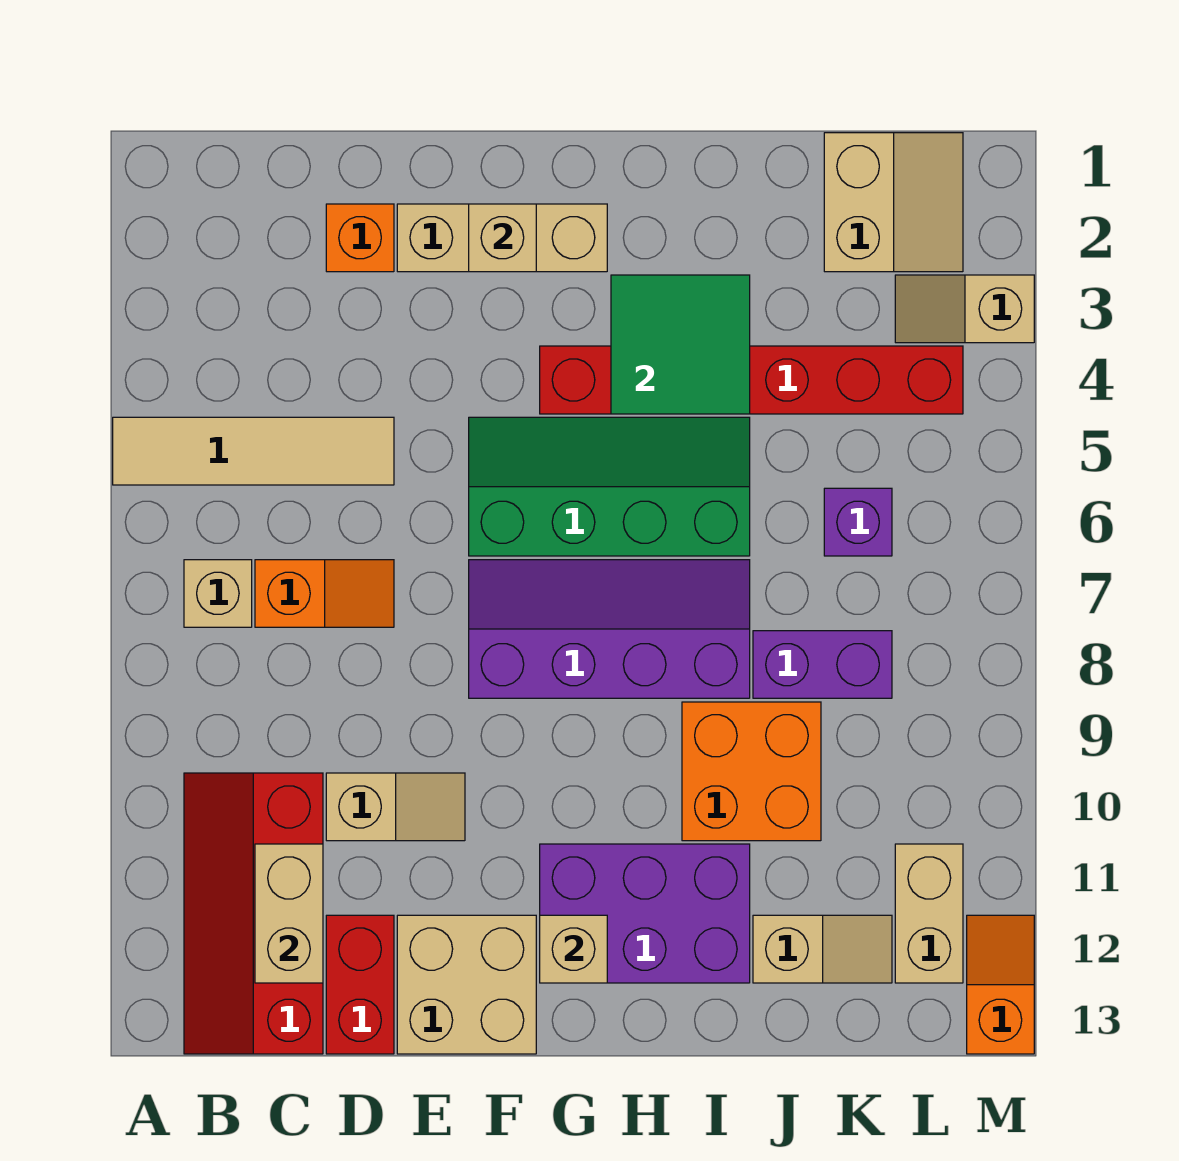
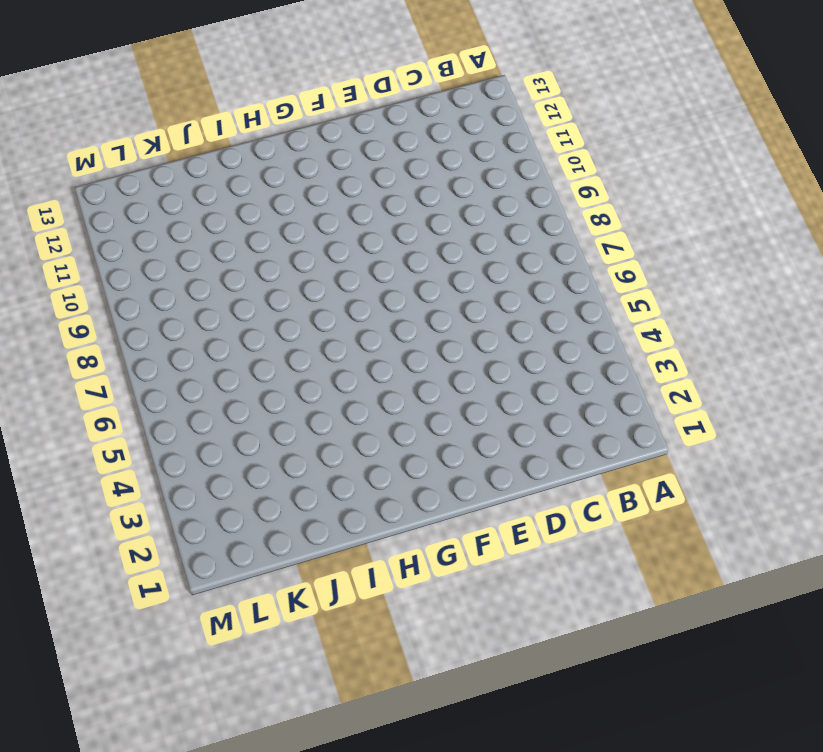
none -> tan tile A5:D5 level 1
none -> tan brick B7 level 1
none -> red slope B10:C13 level 1 top C

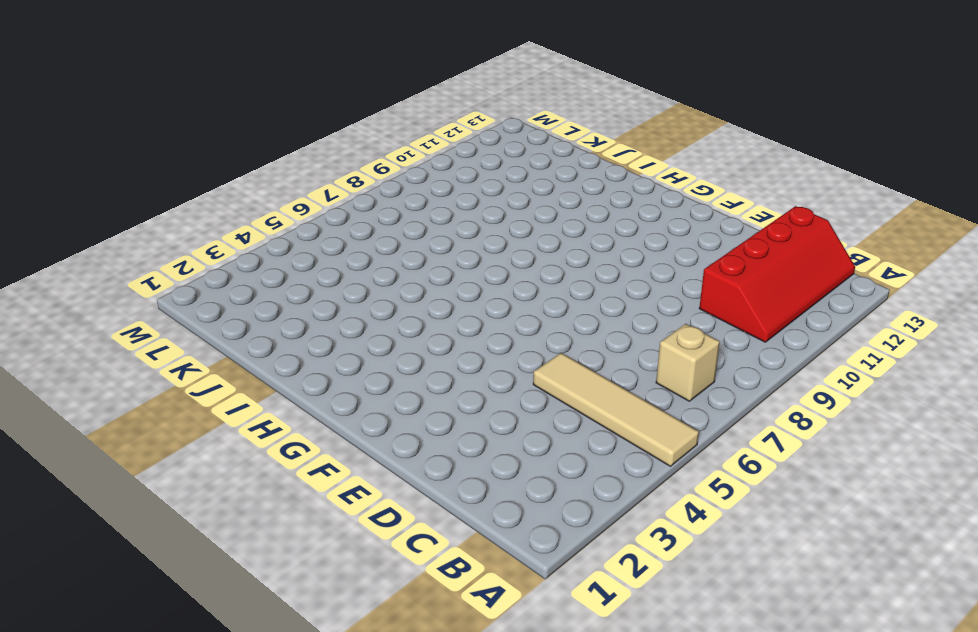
none -> orange slope C7:D7 level 1 top C
none -> orange brick D2 level 1
none -> tan slope D10:E10 level 1 top D

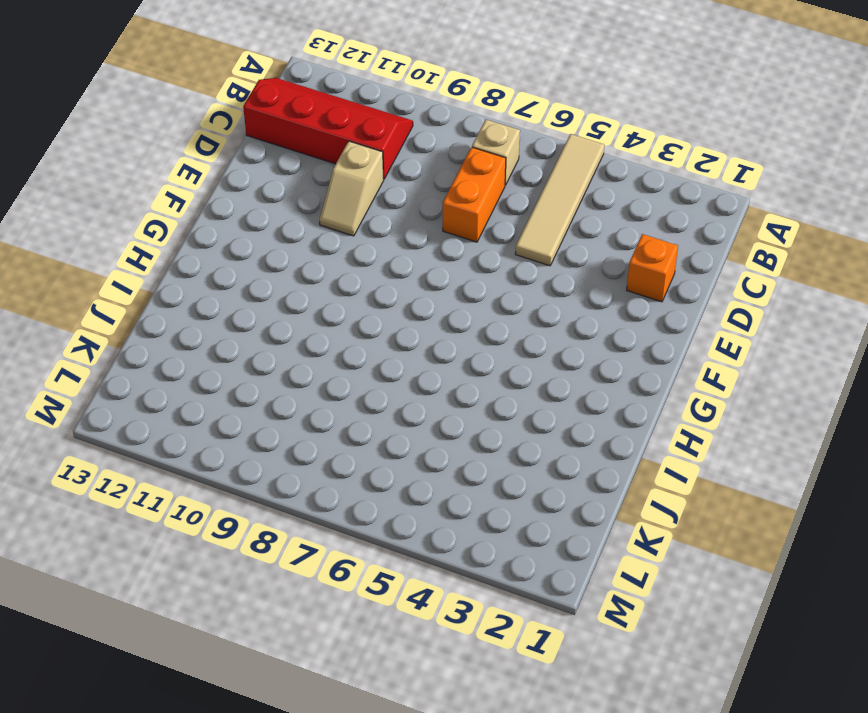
orange brick C7:D7 level 1 -> orange slope C7:D7 level 1 top C
none -> red brick D12:D13 level 1
none -> tan brick E2:G2 level 1
none -> tan brick E12:F13 level 1

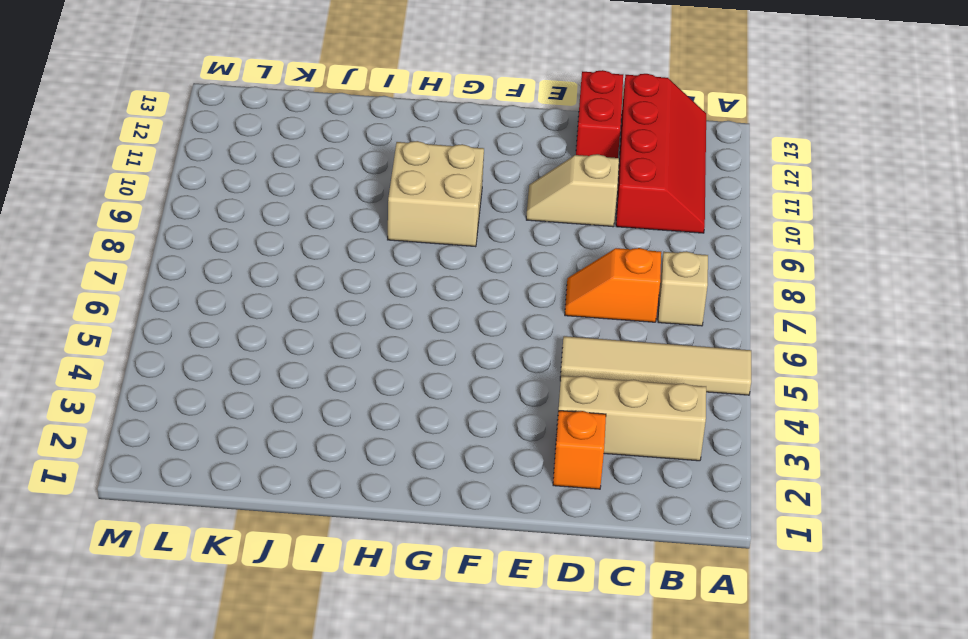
tan brick B3:D3 level 1 -> tan brick E2:G2 level 1
tan brick G9:H10 level 1 -> tan brick E12:F13 level 1
none -> green slope F5:I6 level 1 top 6
none -> purple slope F7:I8 level 1 top 8
none -> red brick G4:L4 level 1

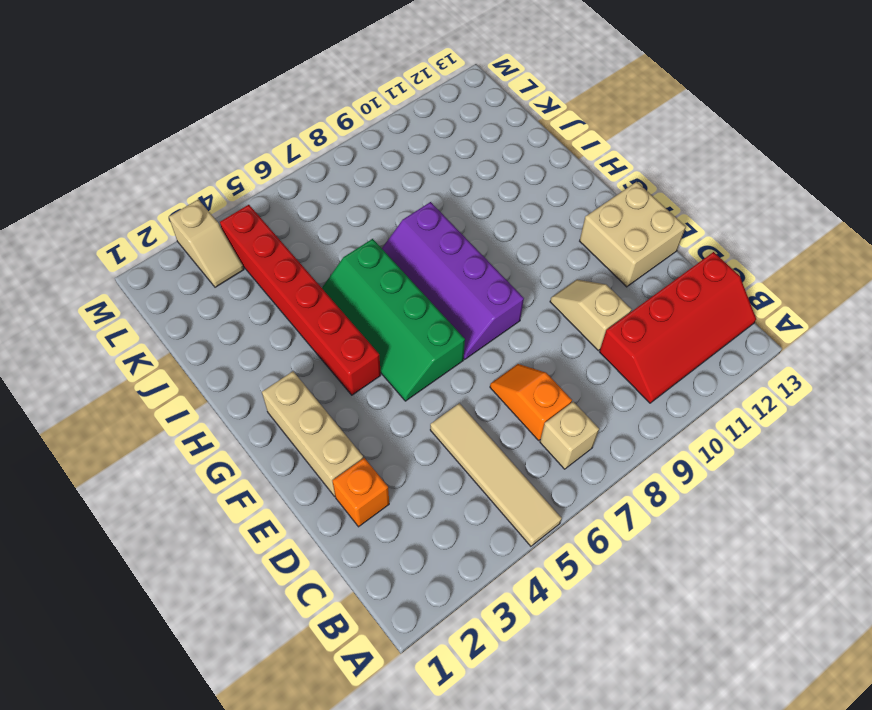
none -> red brick D12:D13 level 1
none -> purple brick G11:I12 level 1
none -> orange brick I9:J10 level 1

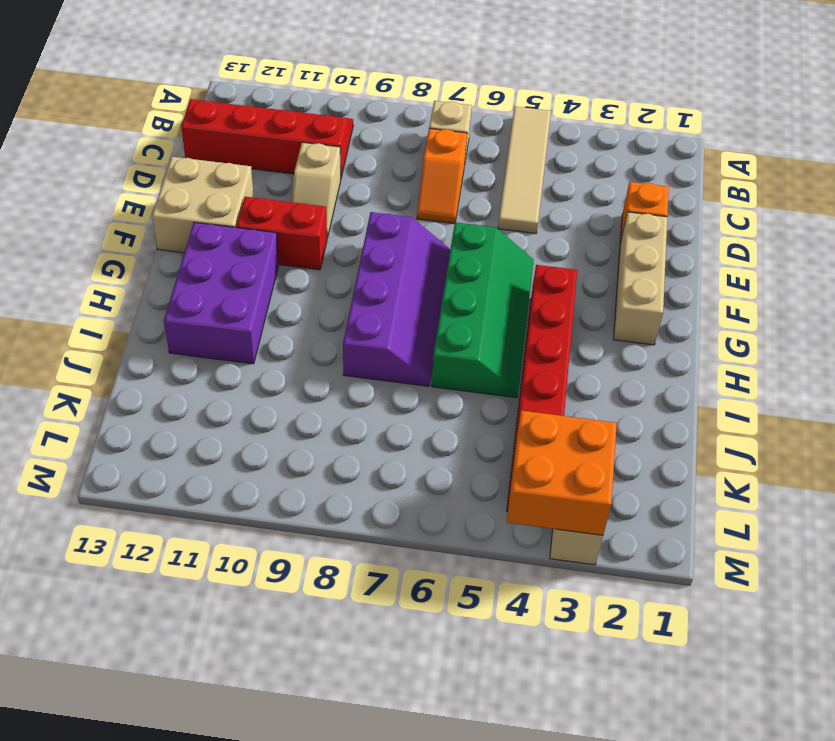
red brick F10:F11 level 1 -> red brick D12:D13 level 1
orange brick L3:M4 level 2 -> orange brick I9:J10 level 1
none -> purple brick J8:K8 level 1
none -> tan slope J12:K12 level 1 top J
none -> tan slope K1:L2 level 1 top K

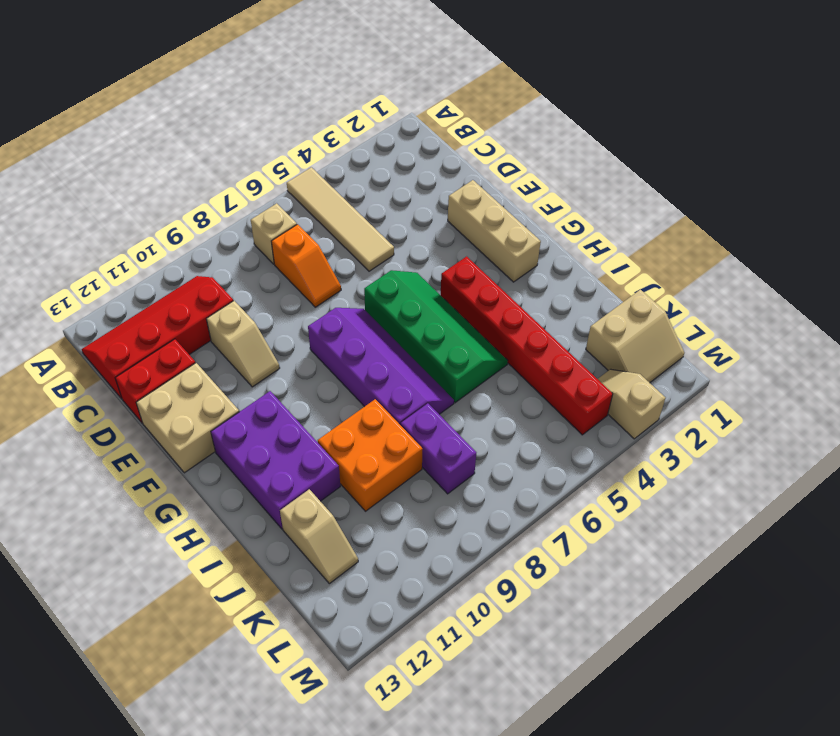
none -> orange brick D2 level 1
none -> purple brick K6 level 1
none -> tan brick L11:L12 level 1

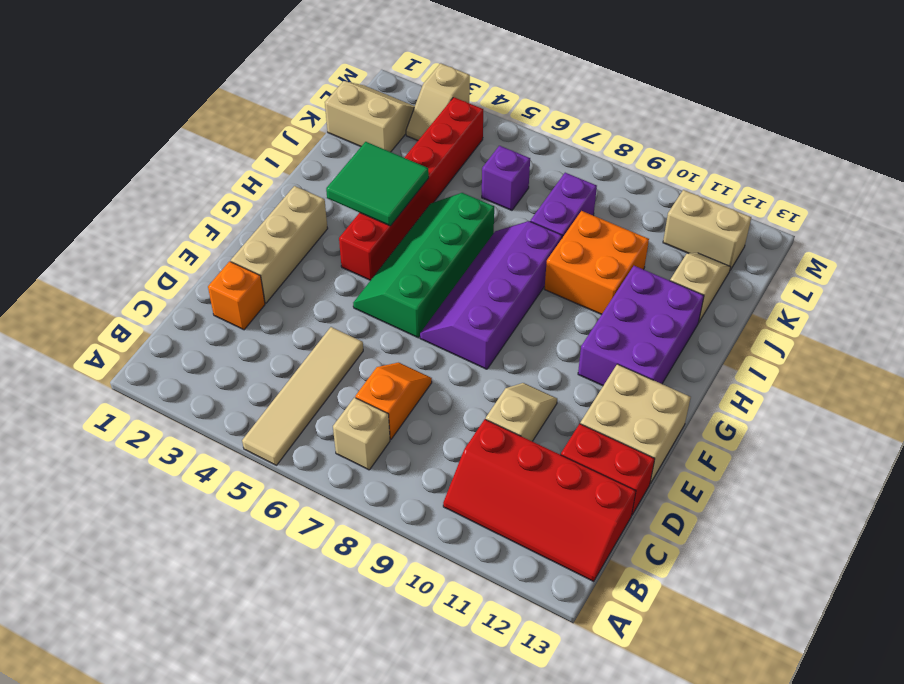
none -> orange slope M12:M13 level 1 top 13
none -> tan brick C11:C12 level 2
none -> tan brick F2 level 2

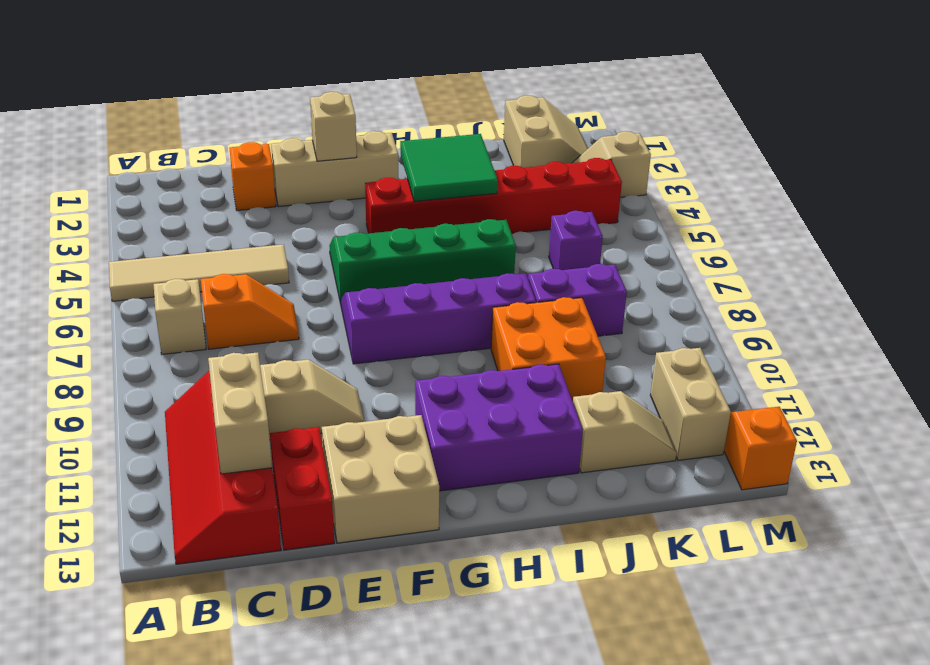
none -> tan brick G12 level 2

